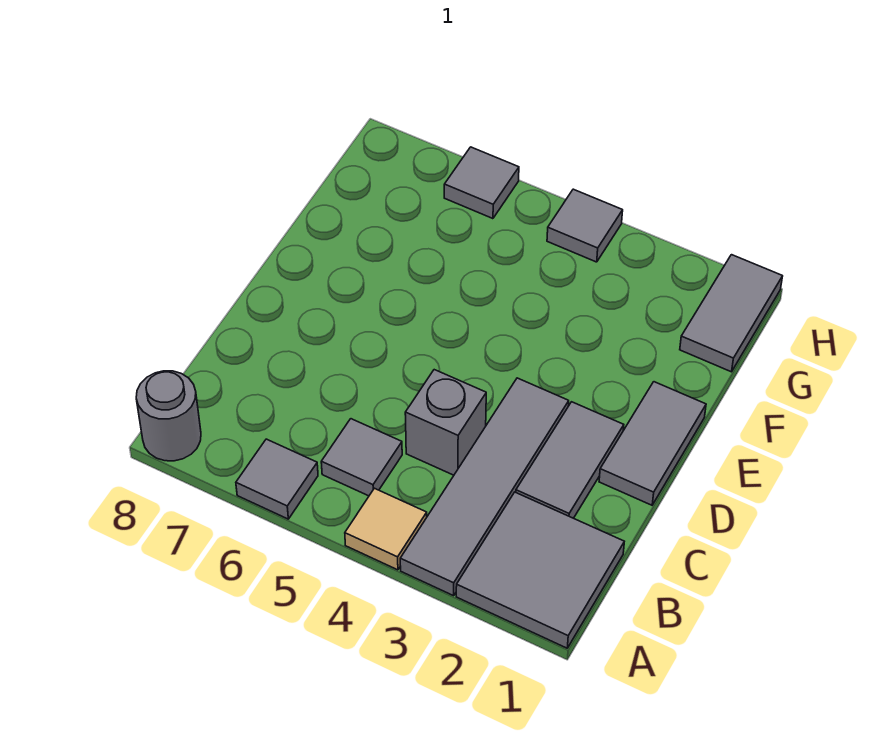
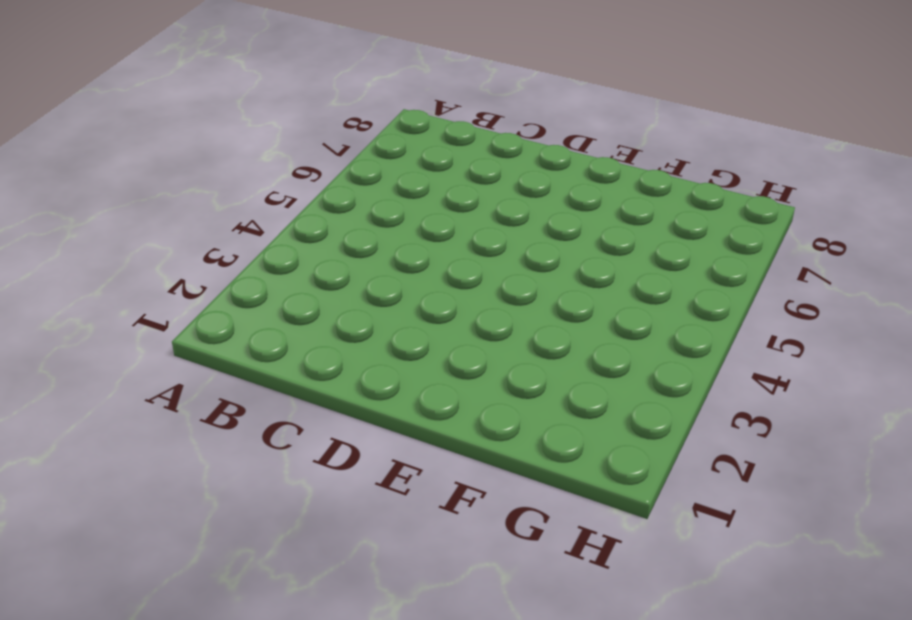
none -> grey tile A1:B2 level 1
none -> grey tile A3:D3 level 1
none -> tan tile A4 level 1

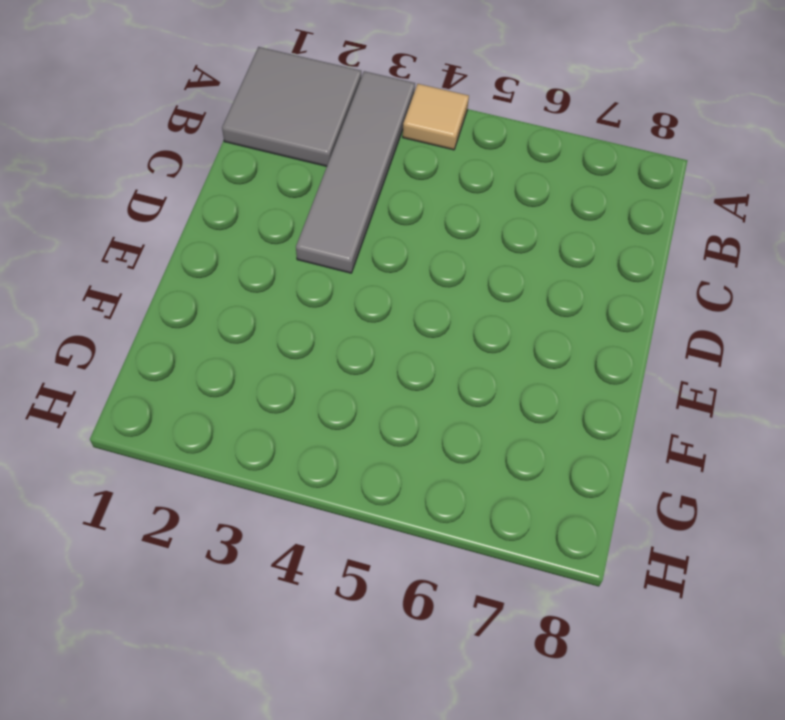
none -> grey tile A6 level 1
none -> grey round brick A8 level 1
none -> grey tile B5 level 1

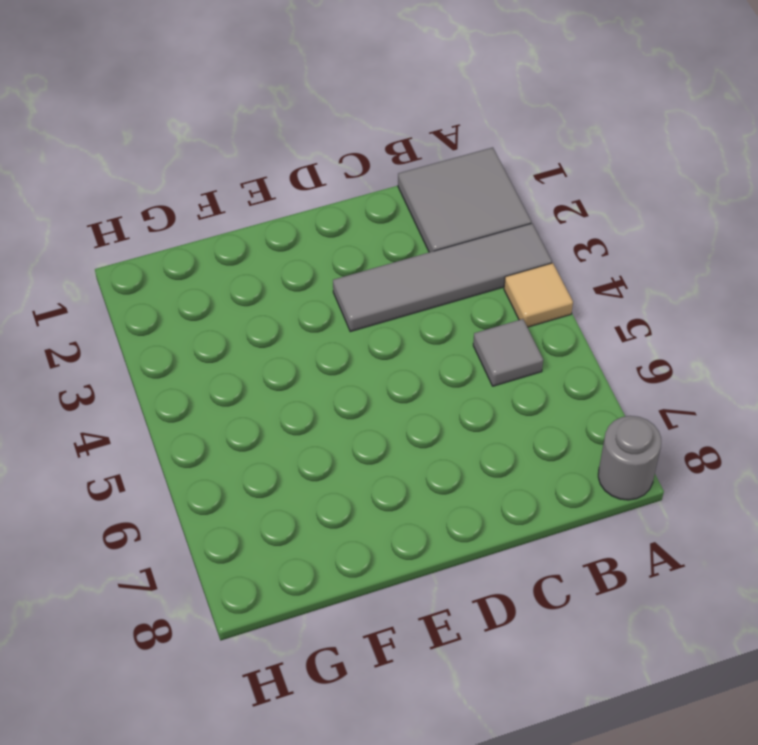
none -> grey tile A6 level 1
none -> grey tile C2:D2 level 1
none -> grey brick C4 level 1

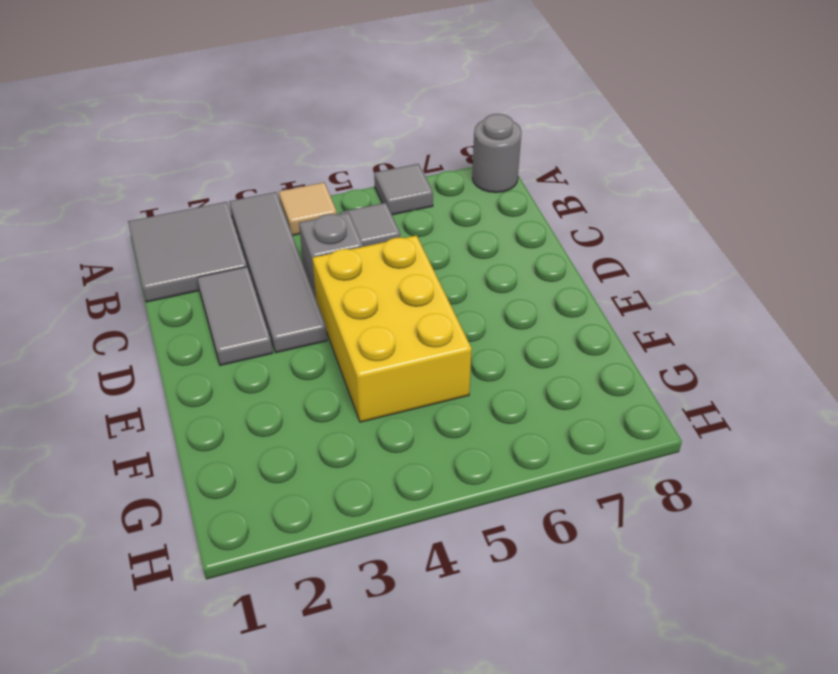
yellow brick D4:F5 level 1 -> none
none -> grey tile D1:E1 level 1
none -> grey tile G1:H1 level 1
none -> grey tile H4 level 1

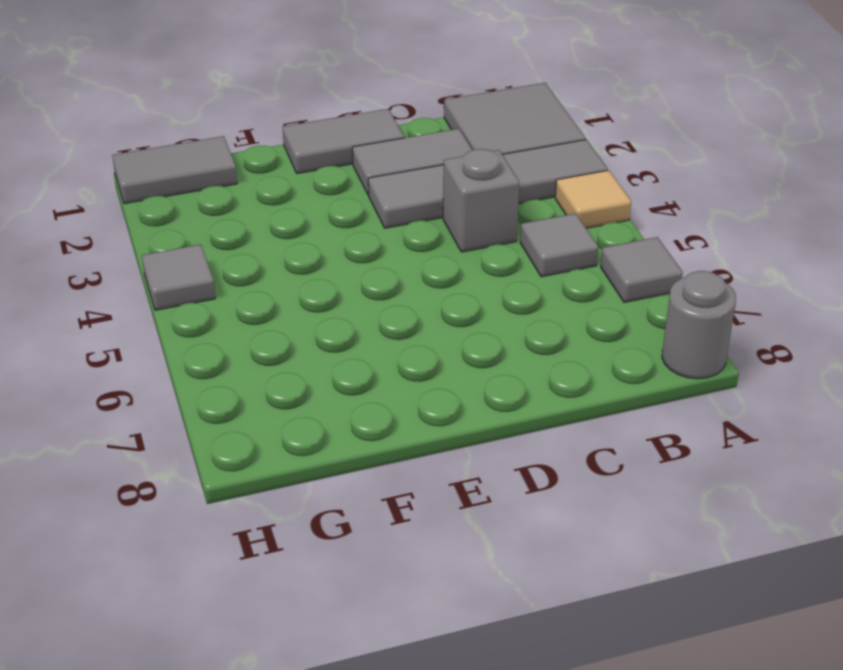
none -> grey tile H6 level 1

